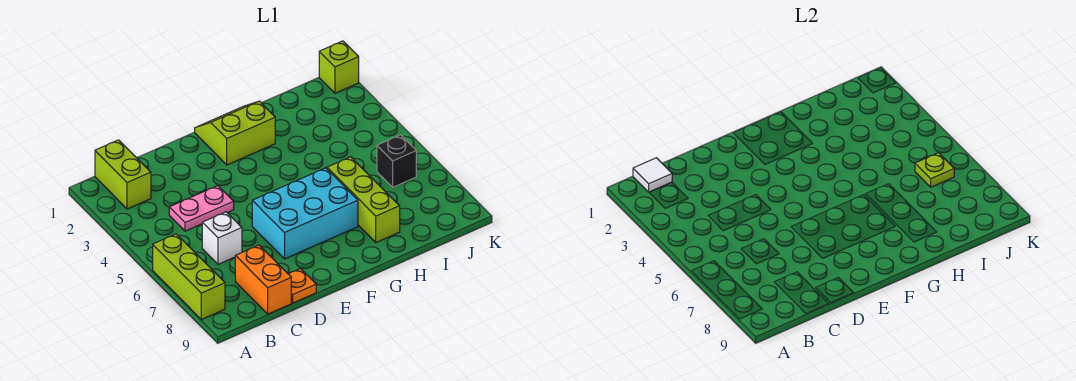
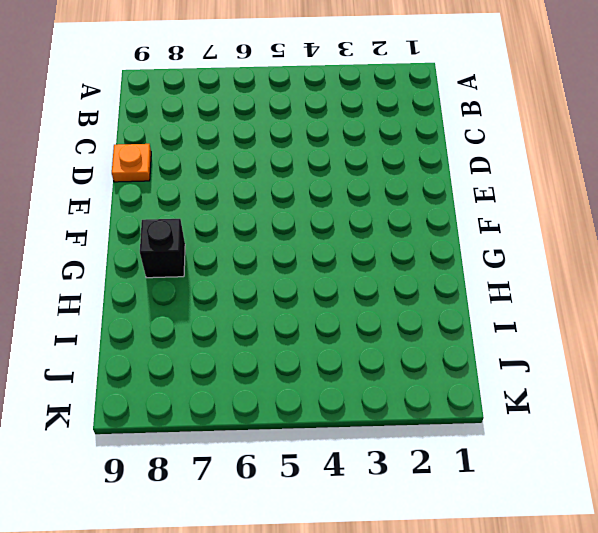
black brick G8 level 1 -> black brick J6 level 1
none -> lime brick A6:A8 level 1
none -> lime brick B1:B2 level 1
none -> pink plate C4:D4 level 1

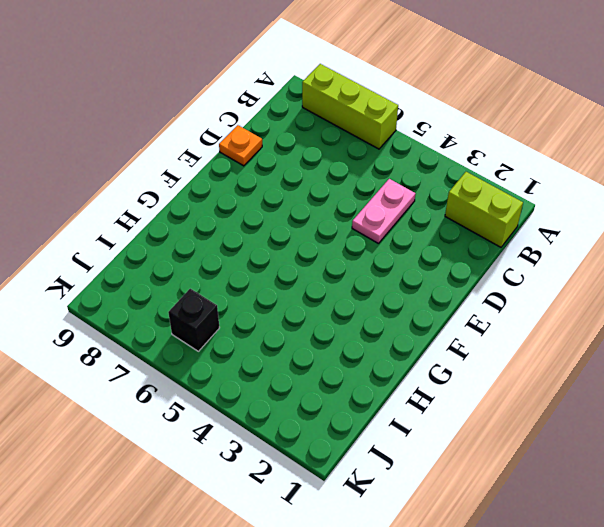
none -> white brick C6 level 1
none -> orange brick C8:C9 level 1
none -> cyan brick E6:G7 level 1

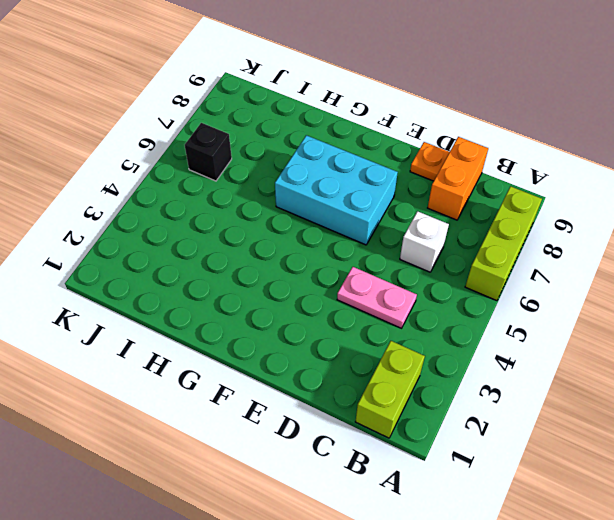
none -> lime slope F1:G2 level 1 top 2
none -> lime brick H6:H8 level 1
none -> lime brick K1 level 1

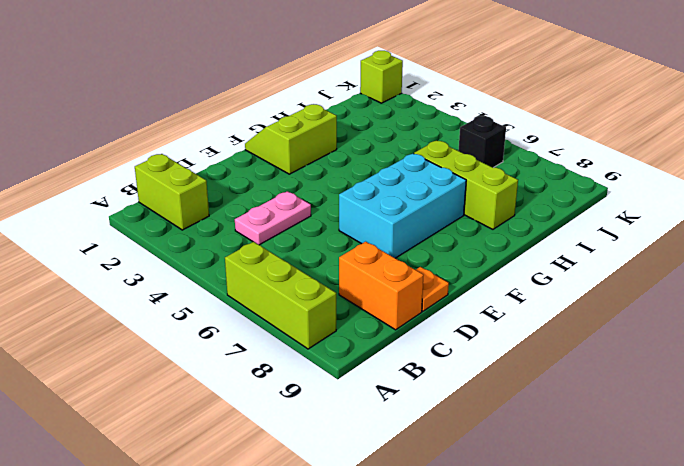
none -> white brick C6 level 1
none -> white tile B1 level 2
none -> lime plate J6 level 2

